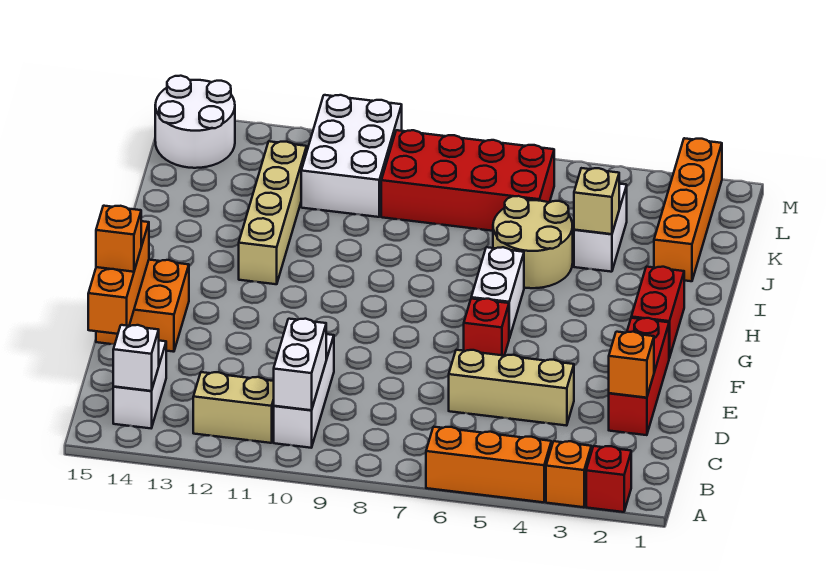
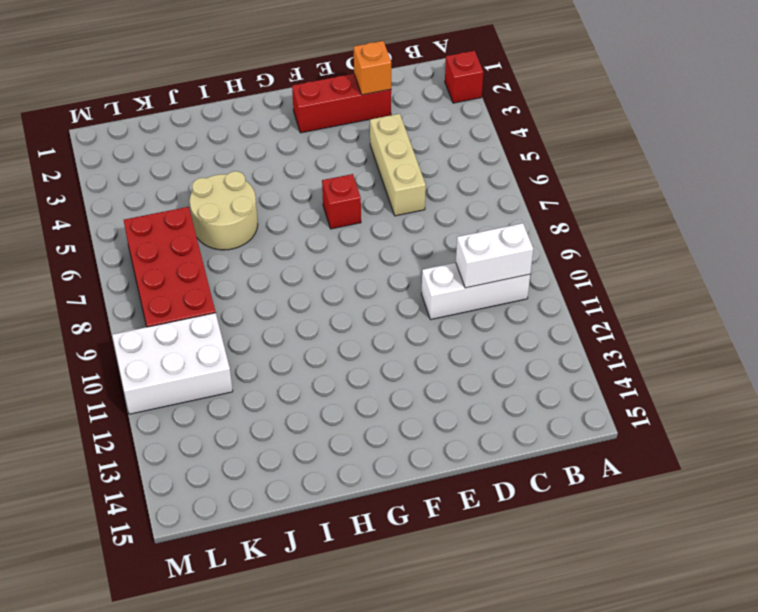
none -> orange brick A3 level 1
none -> orange brick A4:A6 level 1
none -> tan brick B11:B12 level 1

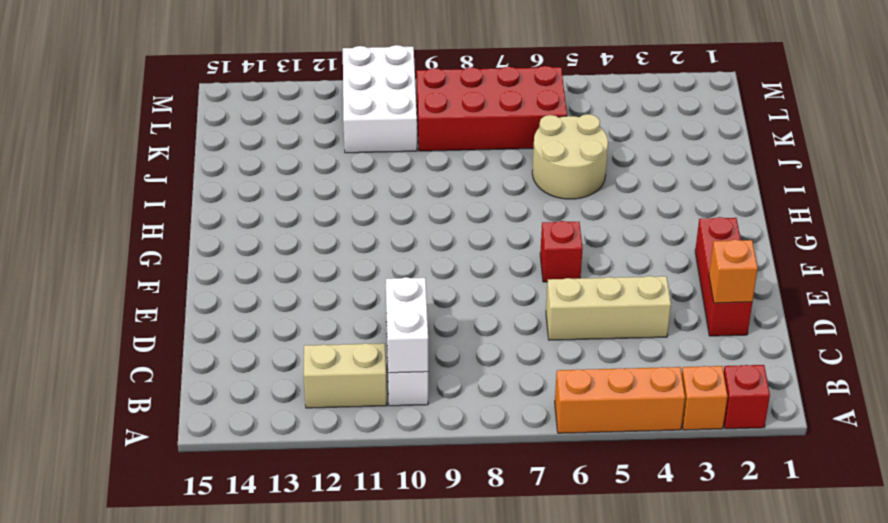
none -> white brick B14:C14 level 1
none -> orange brick E14:F15 level 1
none -> red brick G2:H2 level 1

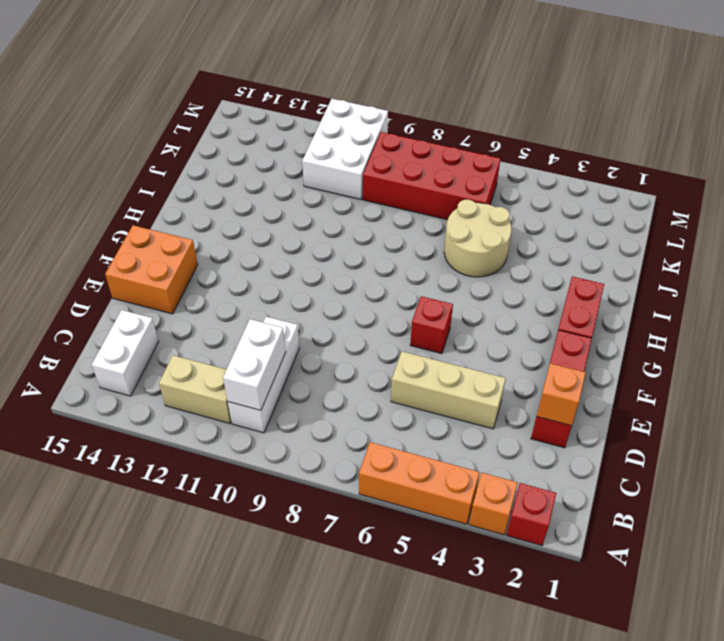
none -> white brick G6:H6 level 1
none -> tan brick H12:K12 level 1
none -> orange brick J2:M2 level 1

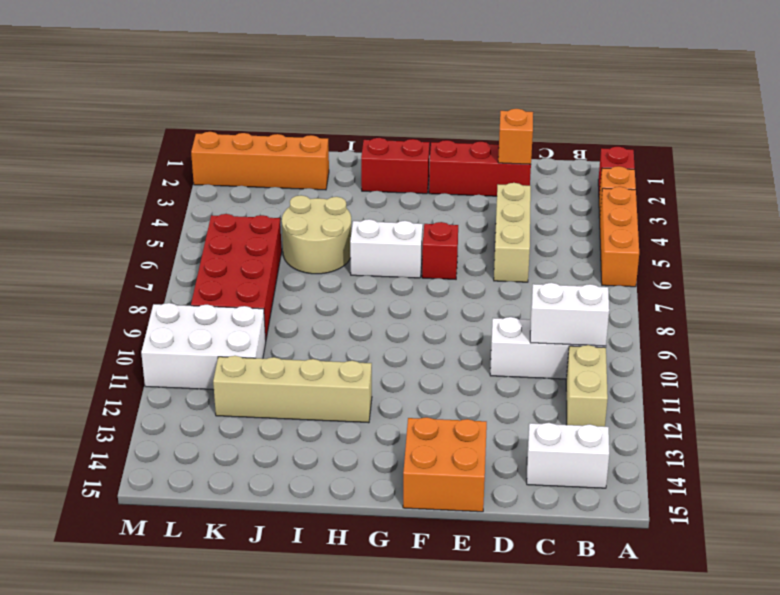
none -> white brick J4:K4 level 1
none -> white round brick L14:M15 level 1
none -> white brick B14 level 2

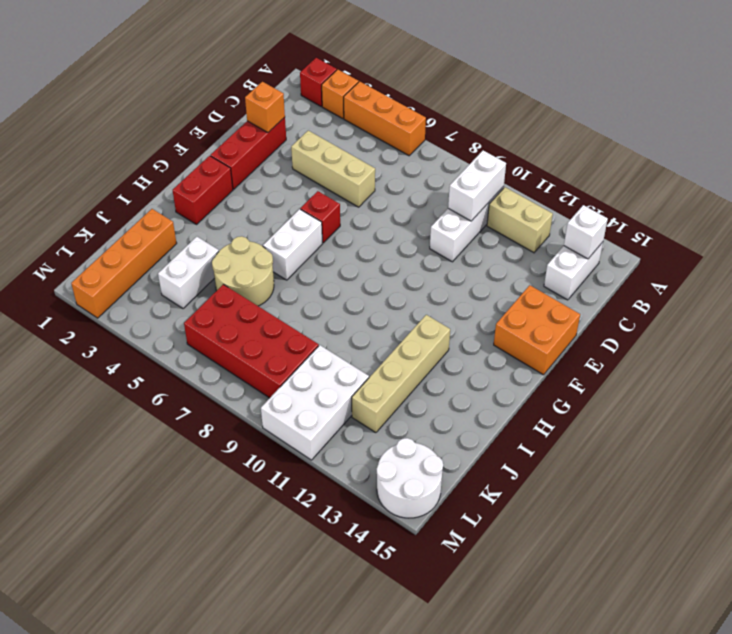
none -> orange brick D15:F15 level 2
none -> tan brick J4 level 2
none -> orange brick E15 level 3

